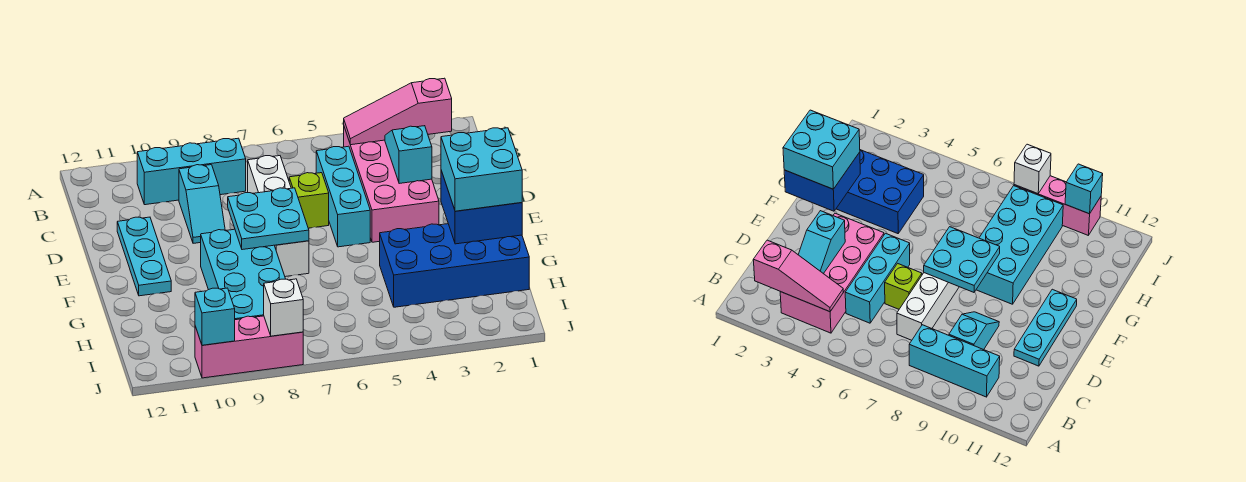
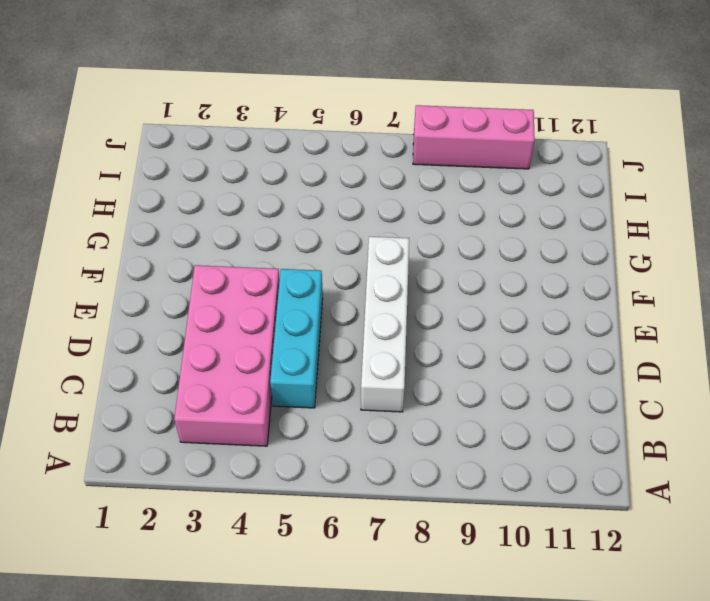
none -> cyan brick B8:B10 level 1
none -> cyan slope C9:D9 level 1 top C
none -> lime brick D6 level 1

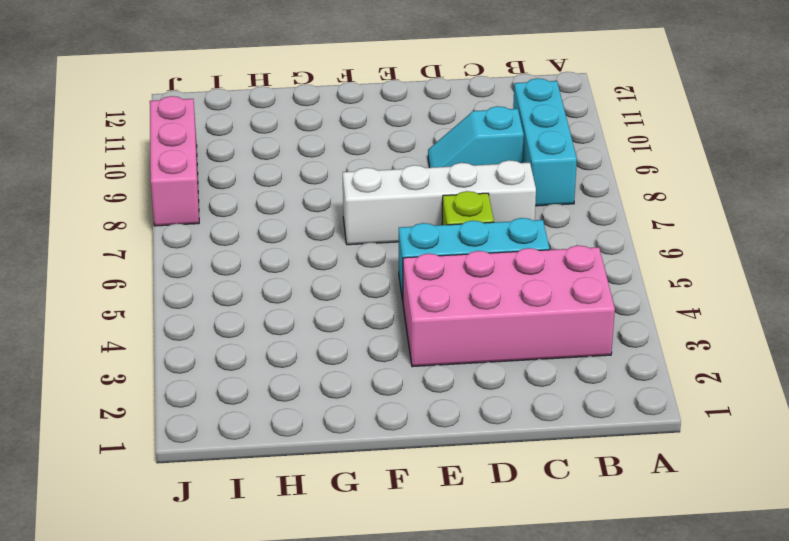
none -> cyan plate D11:F11 level 1
none -> cyan brick F8:I9 level 1
none -> blue brick G1:H4 level 1

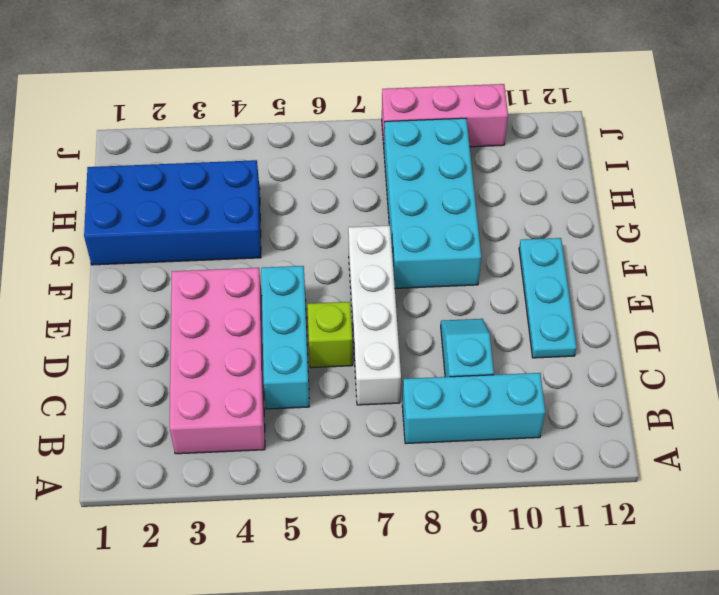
none -> pink slope B2:B4 level 2 top 2
none -> cyan slope C3:D3 level 2 top D
none -> cyan plate E7:F8 level 2

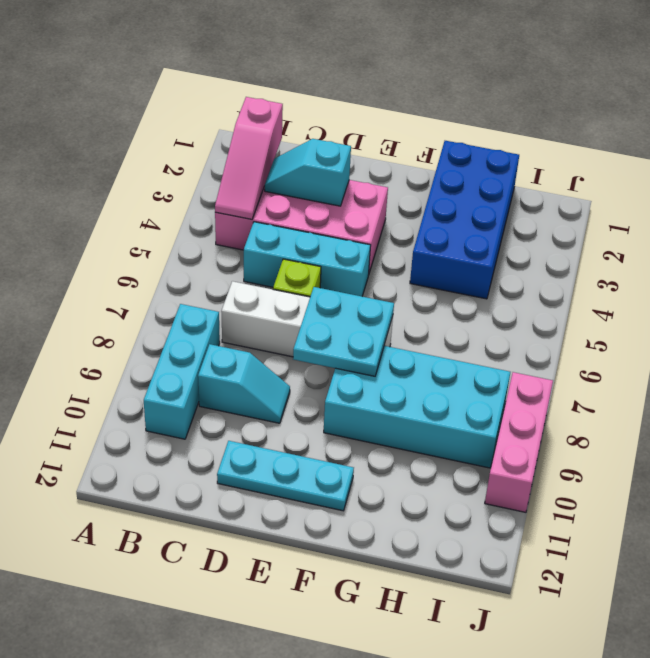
none -> blue brick F1:G2 level 2
none -> white brick J8 level 2
none -> cyan brick J10 level 2

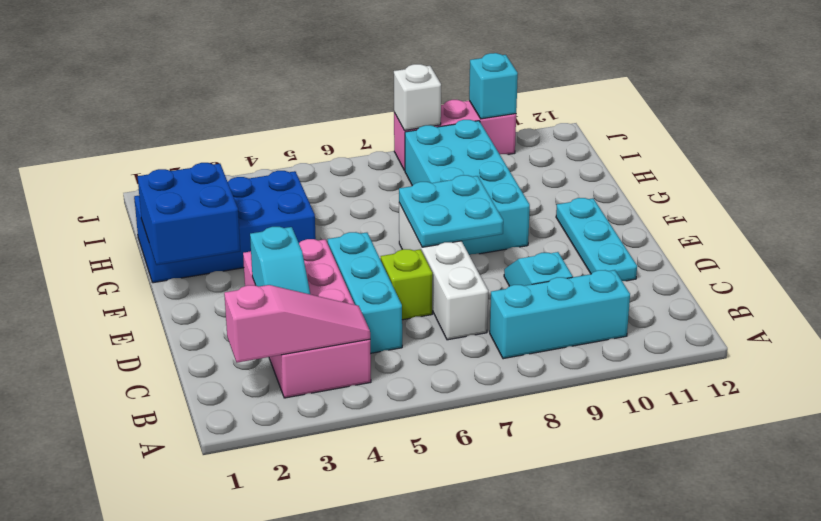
none -> cyan brick F1:G2 level 3

